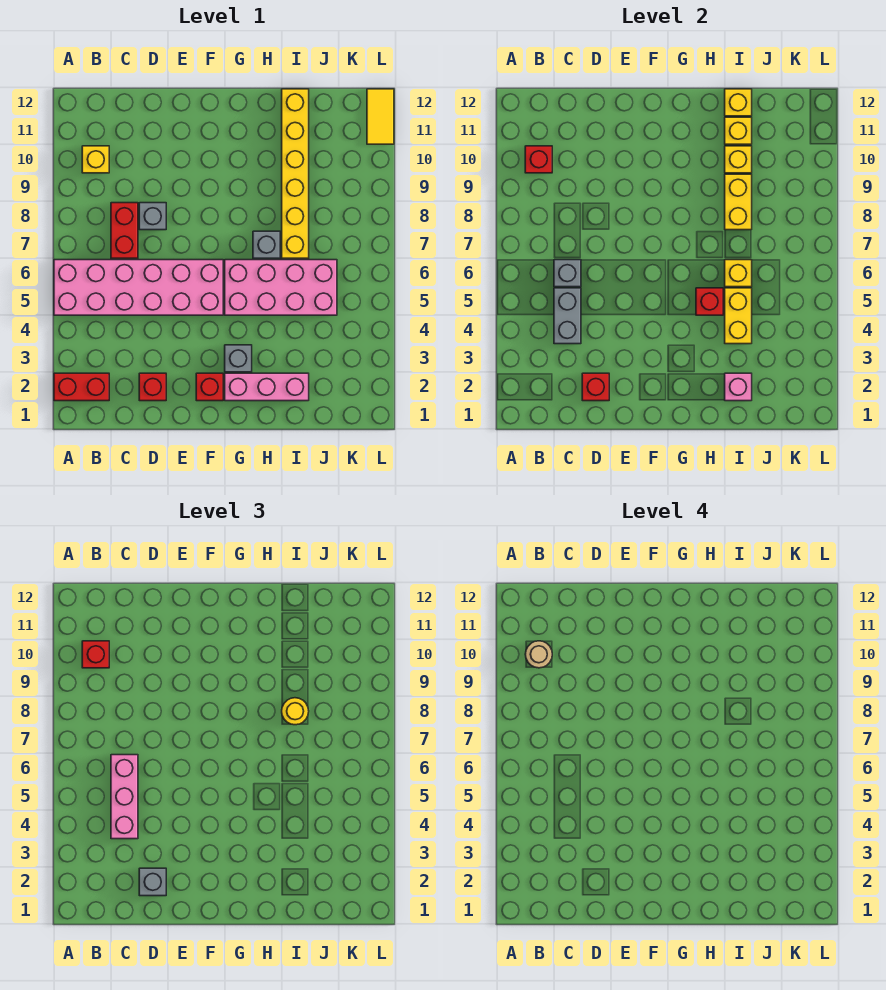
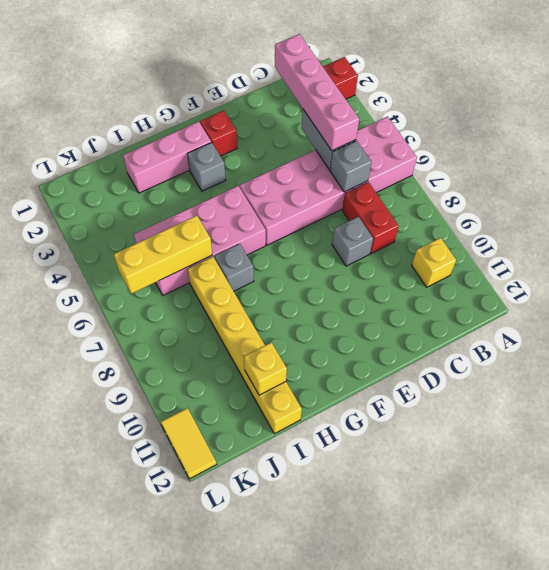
pink brick C2:C5 level 3 -> pink brick C4:C6 level 3
yellow brick I6:K6 level 2 -> yellow brick I6 level 2
none -> red brick D2 level 1
none -> red brick B10 level 2
none -> red brick D2 level 2
none -> red brick H5 level 2

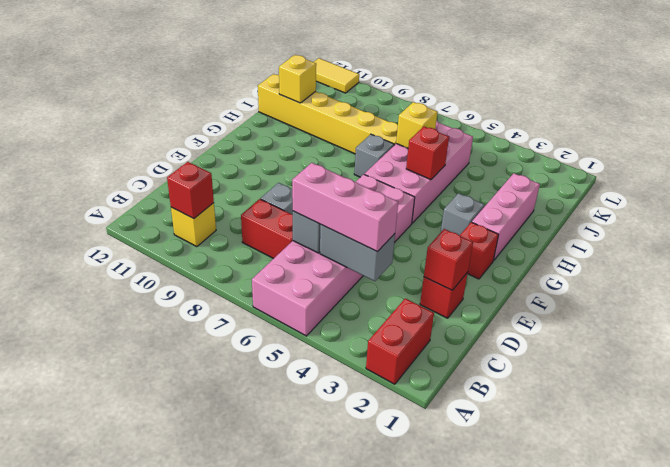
none -> pink brick I2 level 2
none -> yellow brick I4:I5 level 2
none -> yellow brick I8:I9 level 2
none -> yellow brick I10 level 2

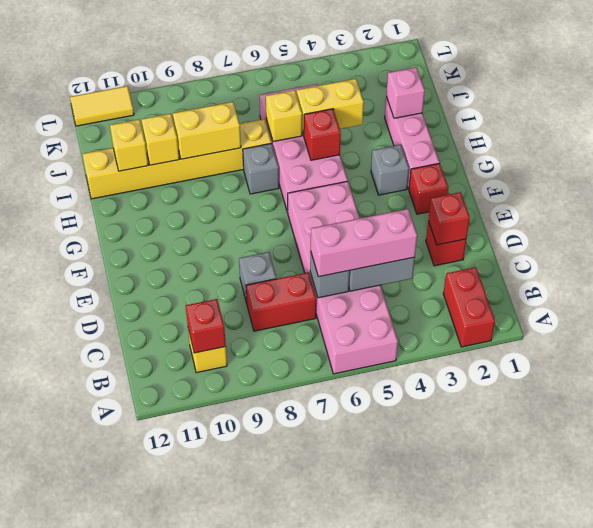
none -> yellow brick I12 level 2
none -> red brick B10 level 3
none -> grey brick D2 level 3
none -> yellow round brick I8 level 3

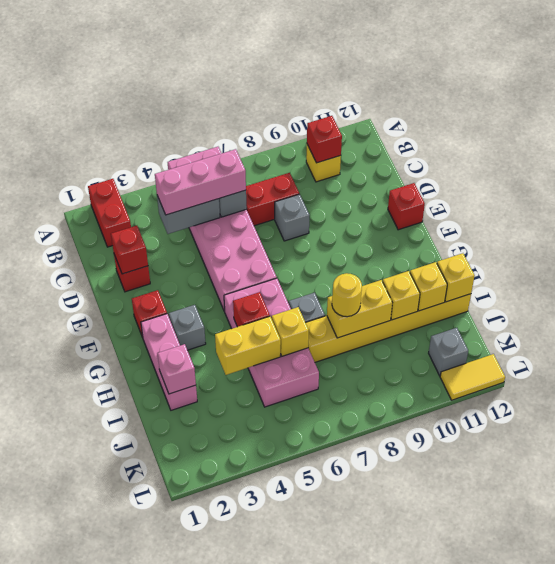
red brick E12 level 1 -> red brick B10 level 3
grey brick K11 level 1 -> grey brick D2 level 3
none -> tan round brick B10 level 4

